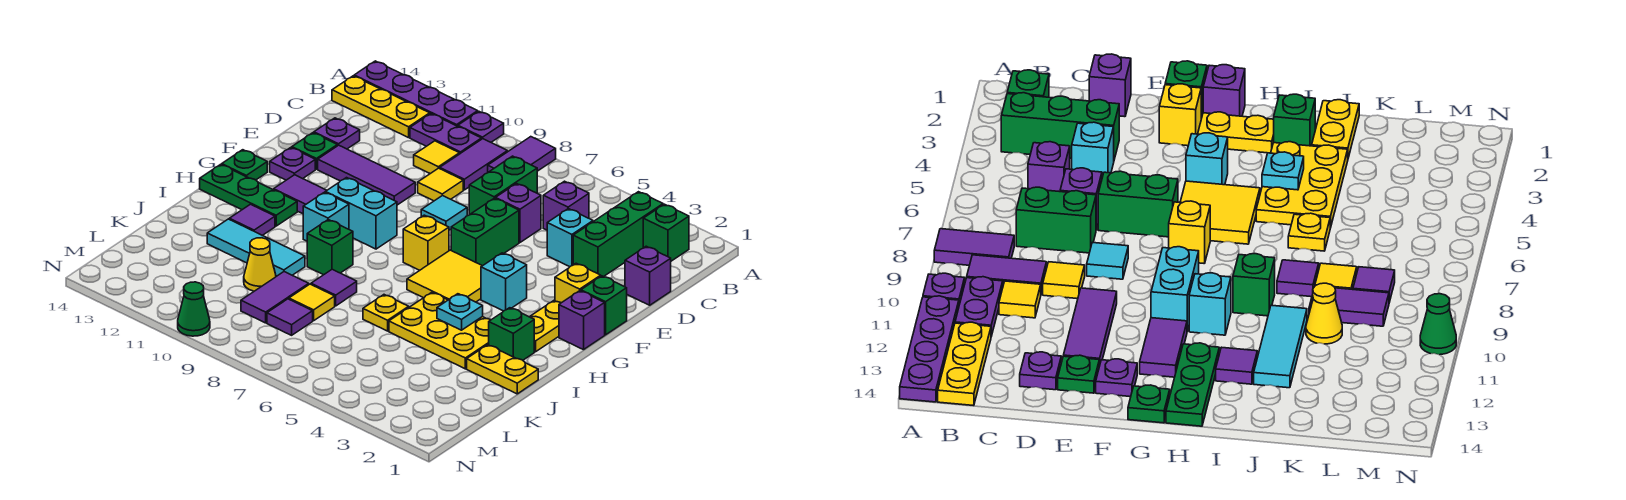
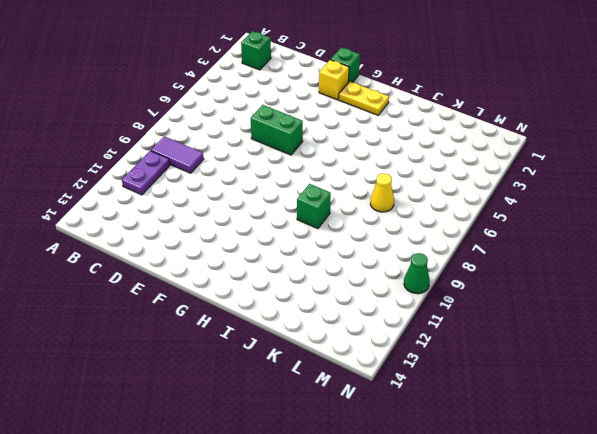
yellow cone K7 level 1 -> yellow cone K10 level 1
none -> purple tile A8:B8 level 1
none -> purple plate A10 level 1
none -> purple plate A11:A14 level 1
none -> green brick B3:D3 level 1

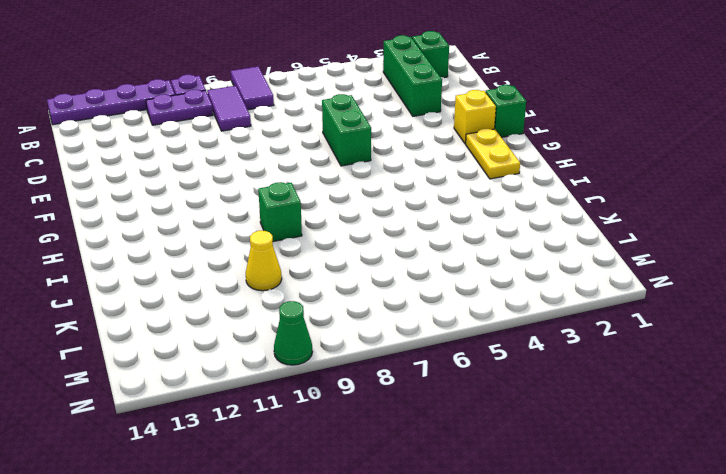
none -> yellow plate B12:B14 level 1
none -> purple brick C5 level 1
none -> green brick C7:D7 level 1
none -> yellow tile C10 level 1

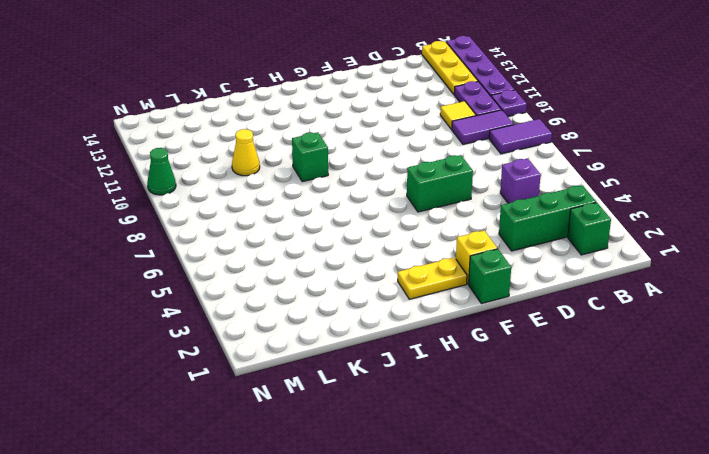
none -> green brick C7:D7 level 1
none -> purple brick D1 level 1
none -> cyan brick D4 level 1
none -> purple brick D6 level 1

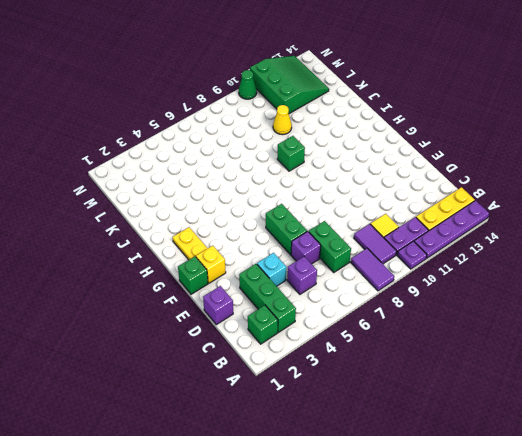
green slope L11:N13 level 1 top 11 -> none
none -> yellow tile D9 level 1
none -> purple plate D13 level 1
none -> cyan tile E8 level 1
none -> purple tile E10:E12 level 1

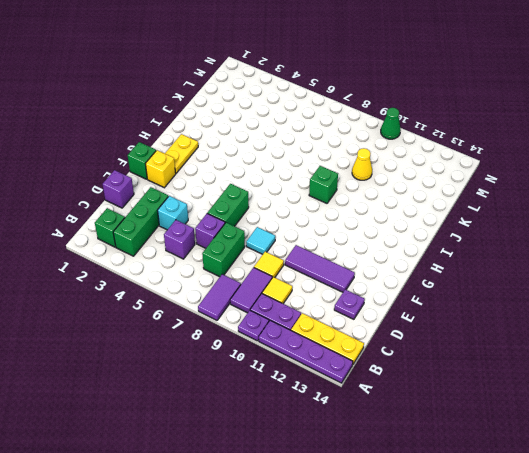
none -> green plate E13 level 1
none -> purple plate F13 level 1
none -> purple brick G1 level 1
none -> cyan brick G4 level 1

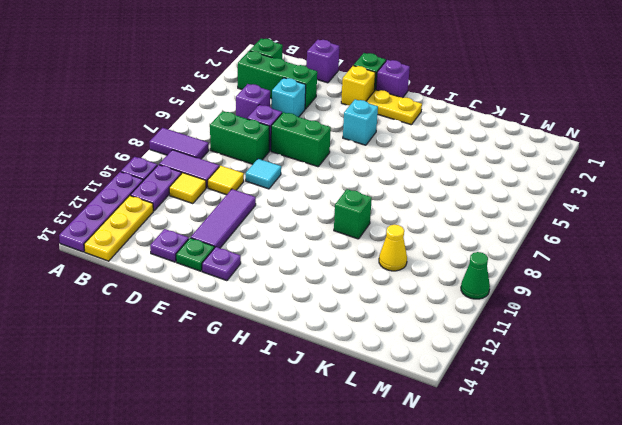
none -> yellow tile G5:H6 level 1
none -> yellow brick G7 level 1
none -> cyan brick G9:G10 level 1
none -> purple tile G11:G12 level 1

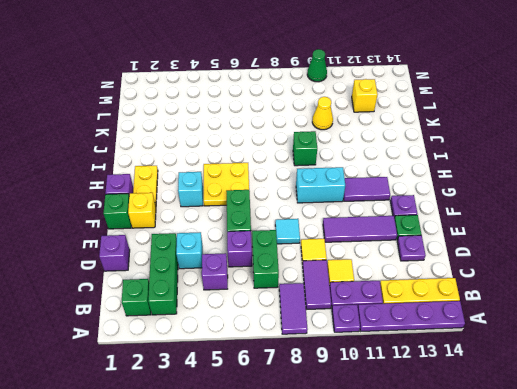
yellow plate G5:H6 level 1 -> yellow tile G5:H6 level 1
yellow brick L12 level 1 -> yellow brick G7 level 1
none -> green plate G14 level 1
none -> cyan brick H10 level 1
none -> green plate H12:H14 level 1
none -> green brick I2 level 1

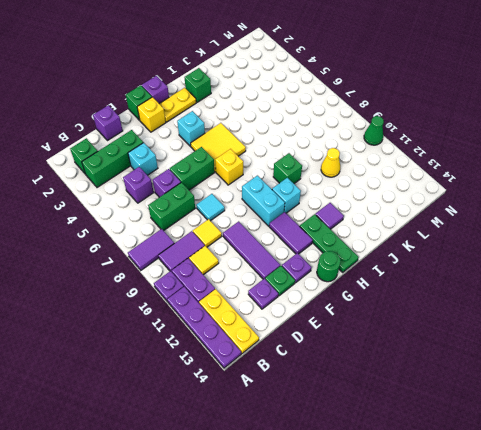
green round brick G14 level 1 -> green plate G14 level 1
none -> yellow plate I3:J5 level 1
none -> yellow plate J1:J2 level 1
none -> yellow plate J6 level 1
none -> purple tile J8 level 1

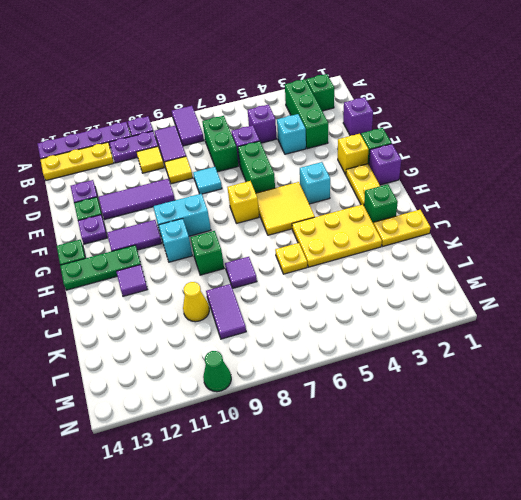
none -> cyan tile J10:J12 level 1
none -> yellow tile K8 level 1
none -> purple tile L8 level 1
none -> cyan plate I4 level 2

